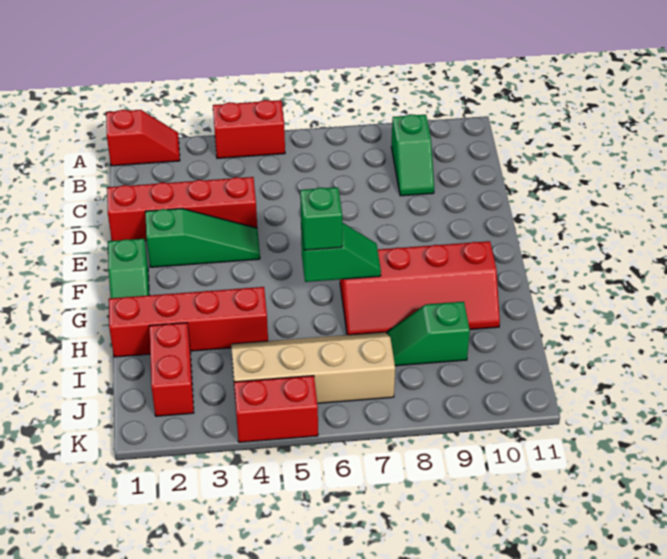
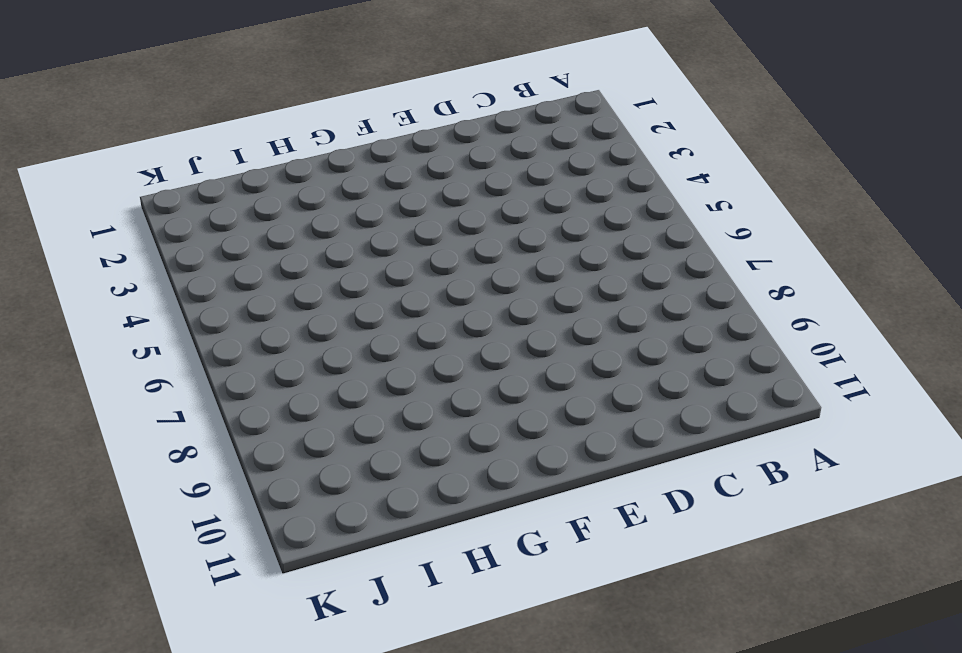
none -> red slope A1:A2 level 1 top 1
none -> red brick A4:A5 level 1
none -> green slope B9:C9 level 1 top B

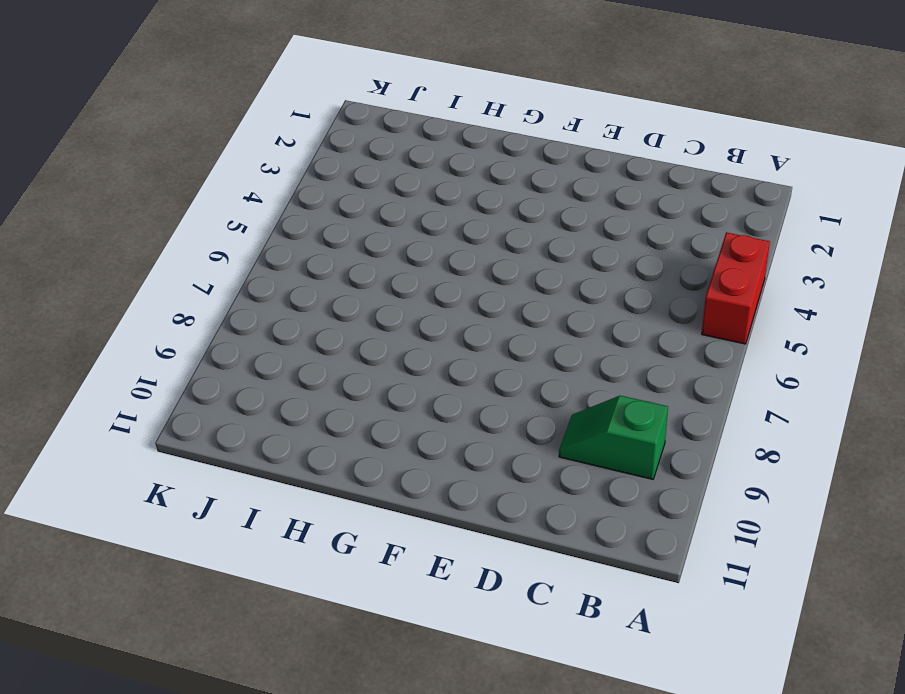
none -> red slope A1:A2 level 1 top 1
none -> red brick D1:D4 level 1
none -> green slope E2:E4 level 1 top 2

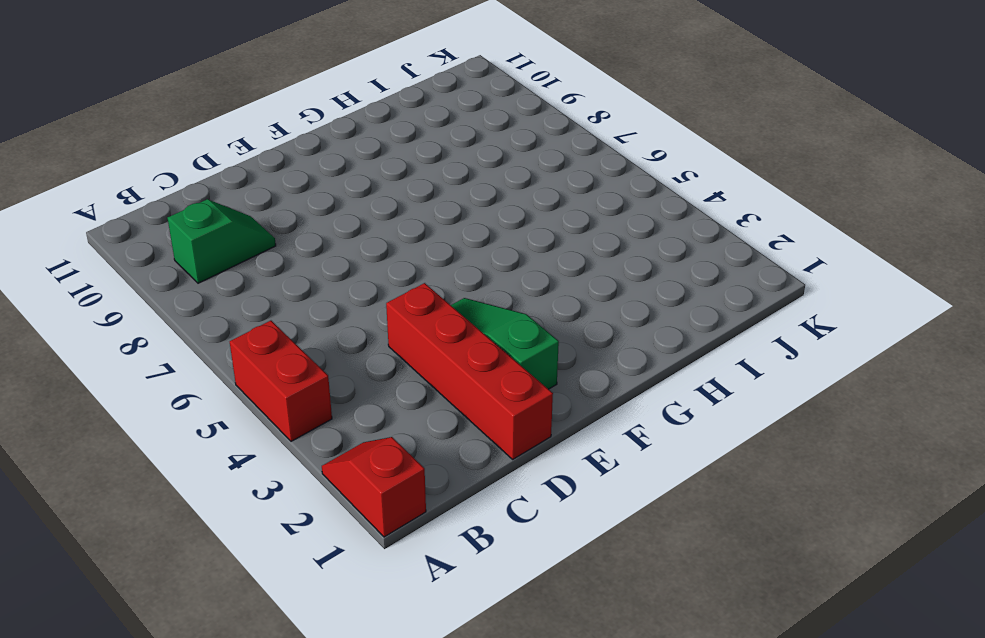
none -> green slope F1:G1 level 1 top F
none -> red slope G7:H10 level 1 top G
none -> red brick H1:H4 level 1

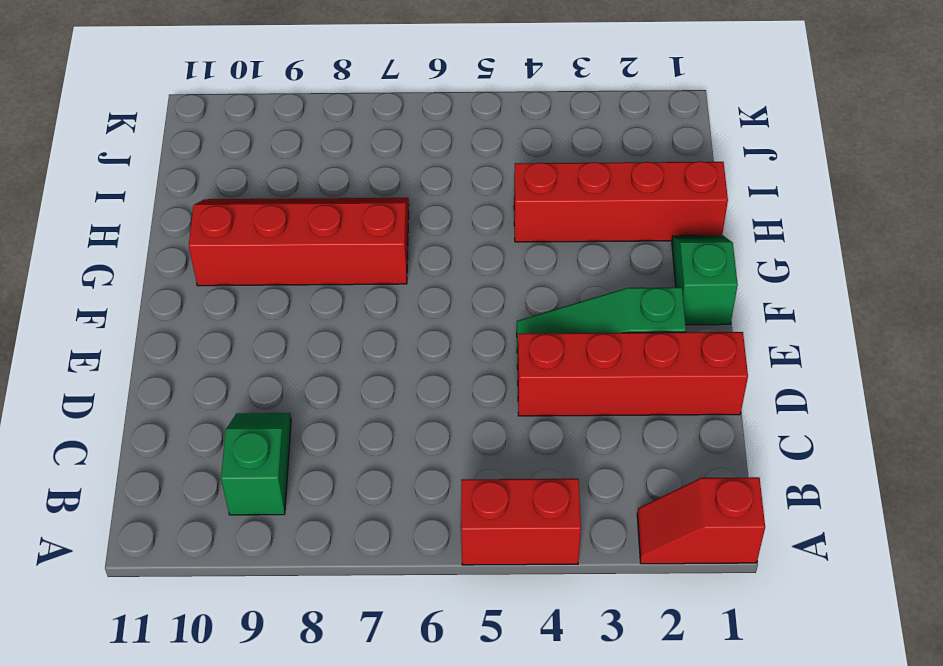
none -> red brick I2:J2 level 1
none -> tan slope I4:J7 level 1 top J
none -> green slope I8:I9 level 1 top 9

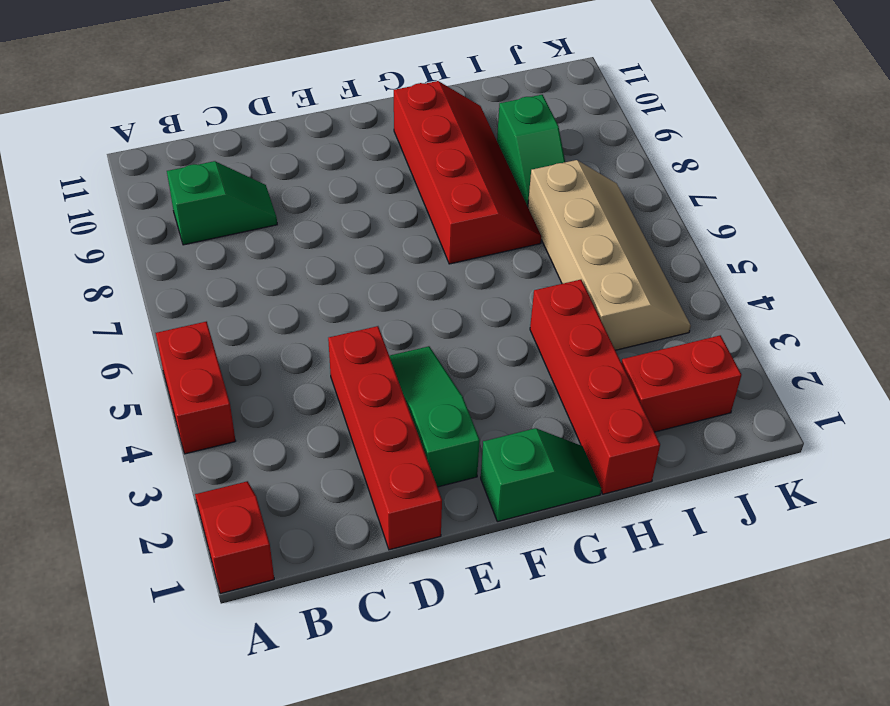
tan slope I4:J7 level 1 top I -> tan slope I4:J7 level 1 top J
none -> red brick K4:K5 level 1
none -> green slope G6:G7 level 2 top 6
none -> green brick G6 level 3

